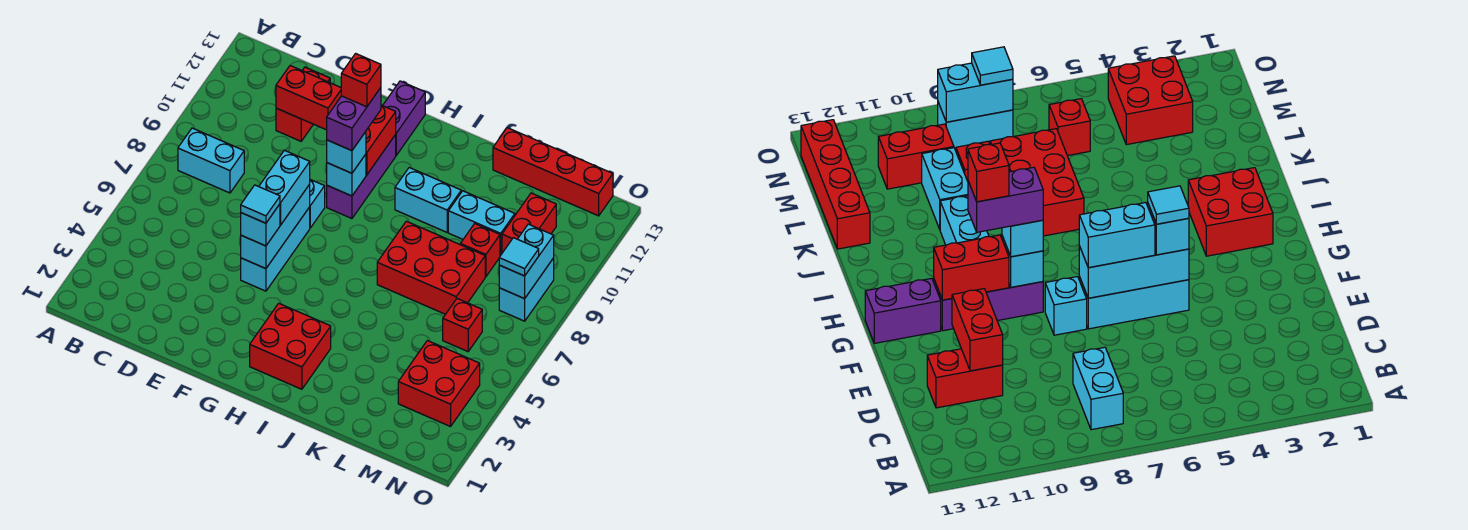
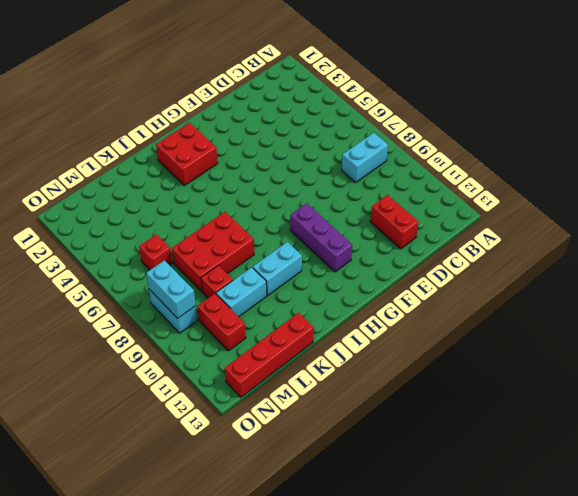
none -> cyan brick F5:F7 level 1
none -> cyan brick F8 level 1
none -> purple brick G12:G13 level 1

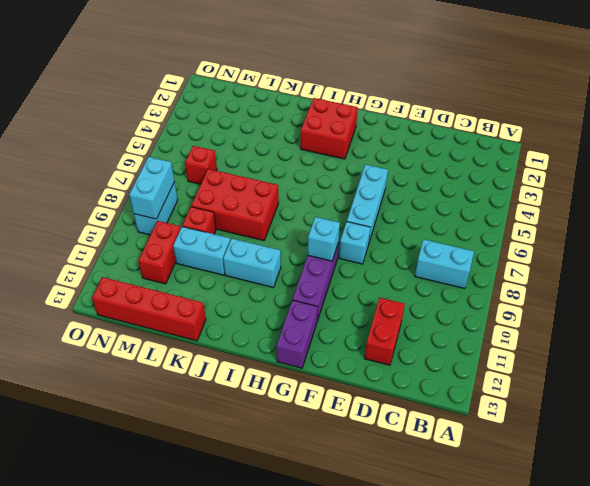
none -> red brick M3:N4 level 1
none -> red brick D11:E11 level 2
none -> cyan brick F5:F7 level 2

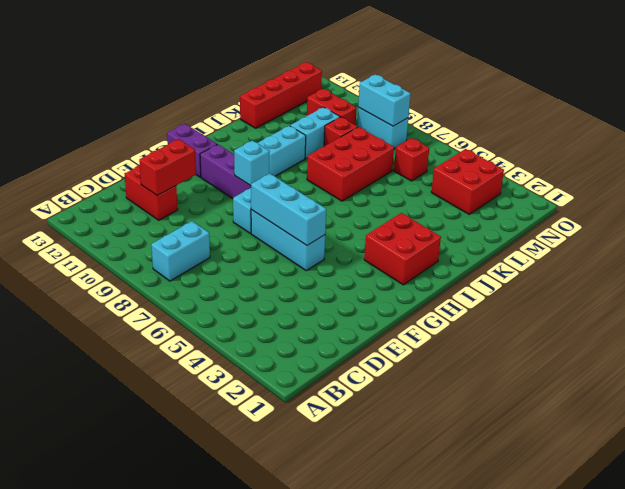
none -> red brick G10:G11 level 2
none -> cyan brick F5 level 3
none -> cyan brick F6:F7 level 3

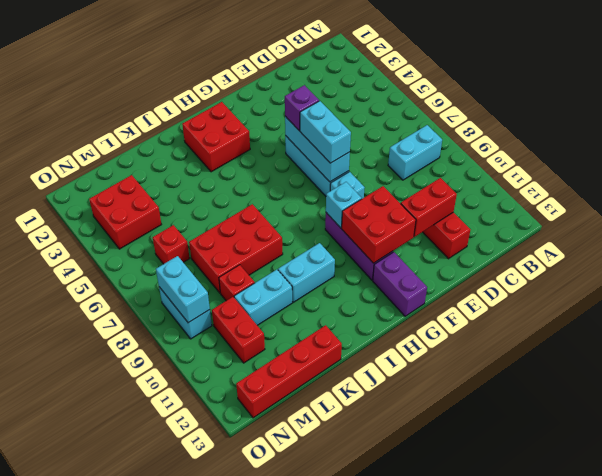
purple brick F5 level 3 -> cyan brick F5 level 3
red brick F10:G11 level 2 -> red brick G10:G11 level 2
none -> cyan brick G9 level 3
none -> cyan tile N8 level 3
none -> cyan tile F5 level 4

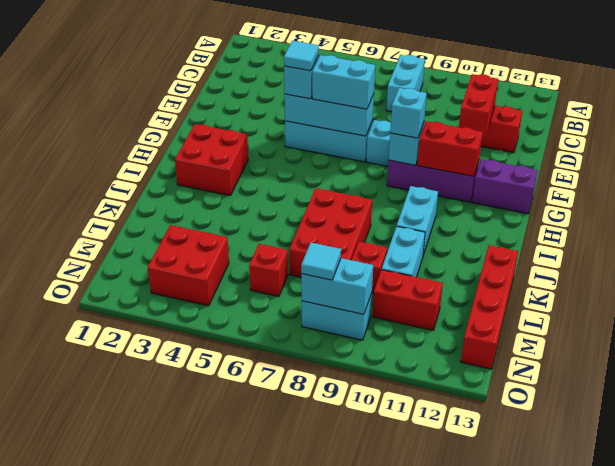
none -> purple brick G9:G10 level 4
none -> red brick G10 level 5

